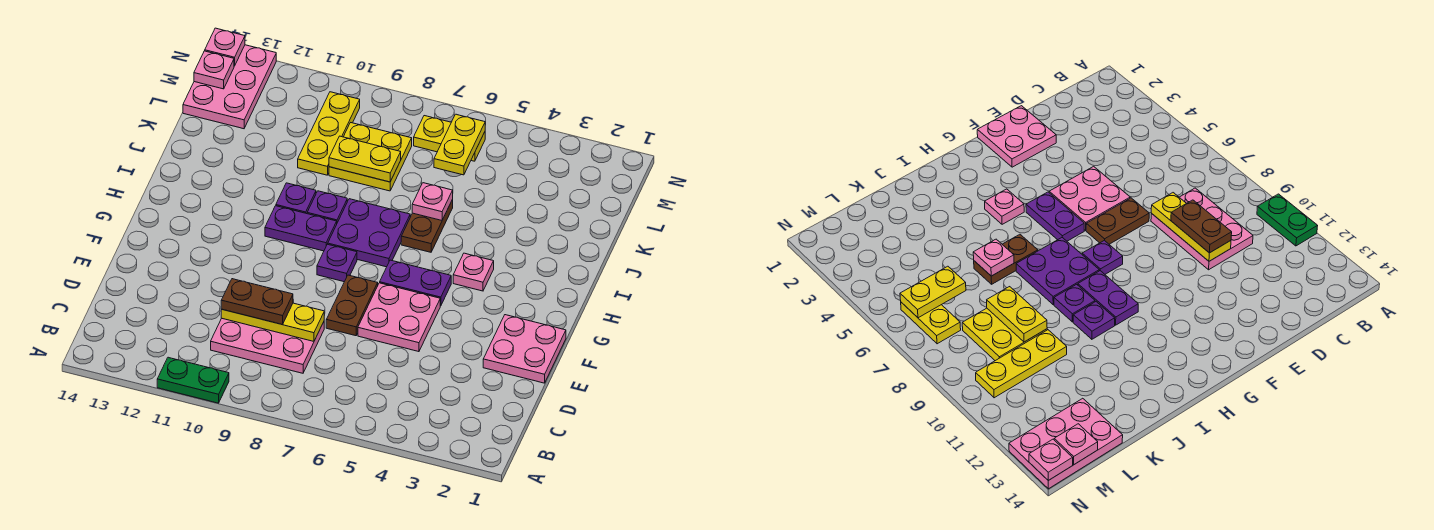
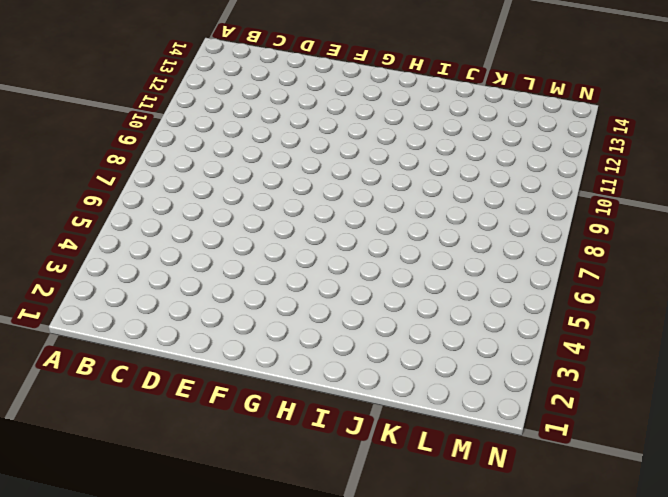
none -> green plate A10:A11 level 1
none -> pink plate C8:D10 level 1
none -> pink plate E1:F2 level 1

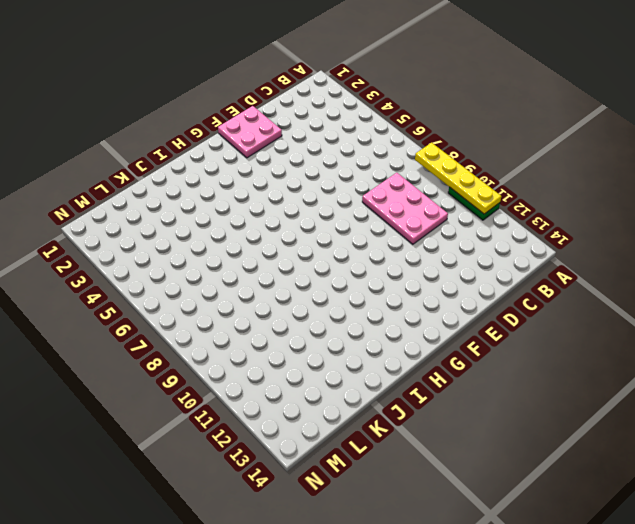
yellow plate A8:A11 level 2 -> none
none -> pink plate E5:F6 level 1
none -> brown plate E7:F7 level 1
none -> purple plate G5:G6 level 1

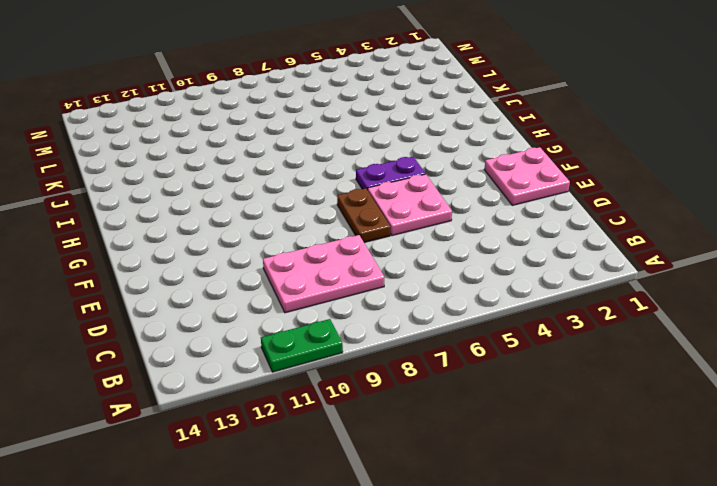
none -> purple plate G8 level 1
none -> pink plate H4 level 1
none -> purple plate H7:I8 level 1

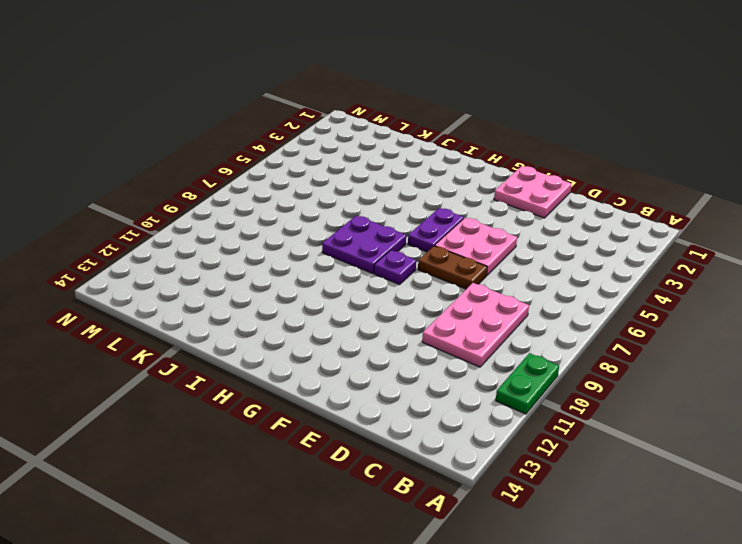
none -> pink plate H4 level 1
none -> purple plate H9:H10 level 1
none -> brown plate I6:J6 level 1

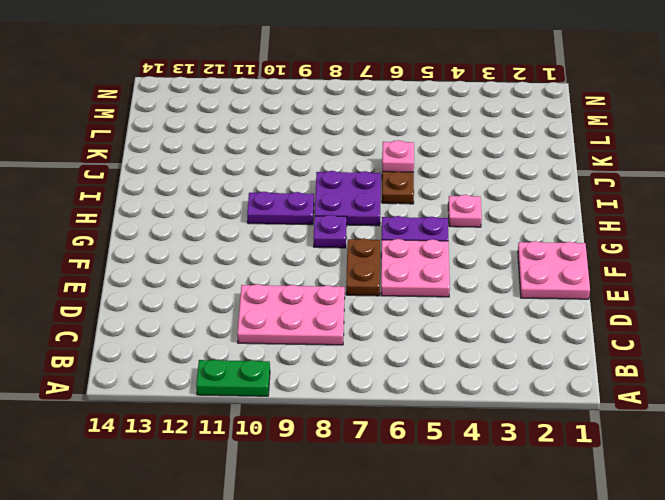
none -> purple plate I9 level 1
none -> purple plate I10 level 1
none -> yellow plate K8:L9 level 1

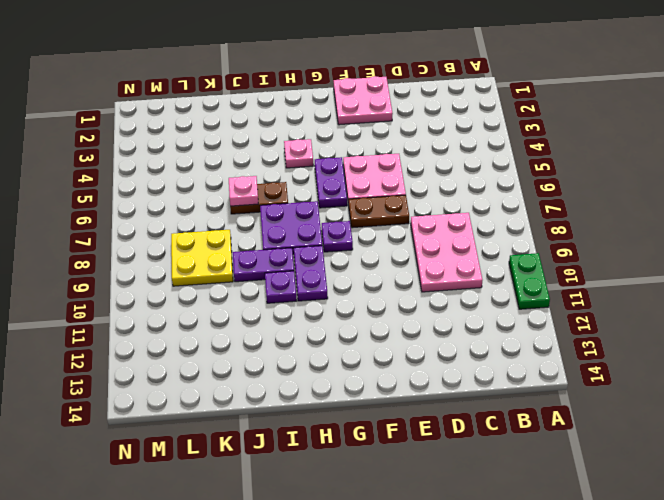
purple plate I9:J9 level 1 -> purple plate I9 level 1
none -> yellow plate K10:M10 level 1
none -> pink plate L13:N14 level 1
none -> yellow plate M6:M7 level 1

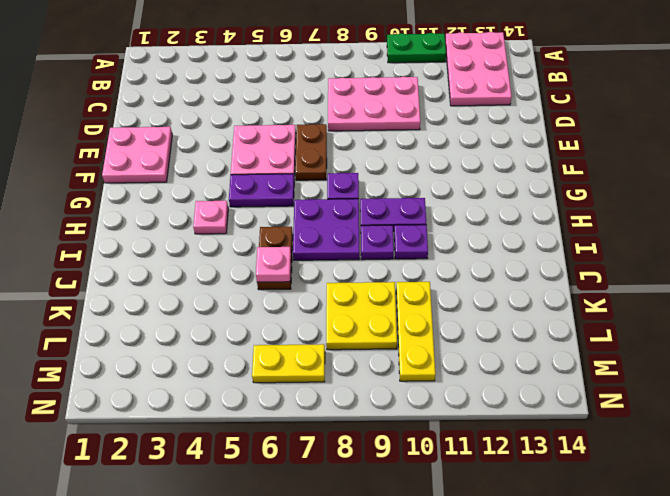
pink plate A12:C13 level 1 -> pink plate L13:N14 level 1
none -> yellow plate D8:D10 level 2
none -> yellow plate K8:K9 level 2
none -> yellow plate L6:M6 level 2

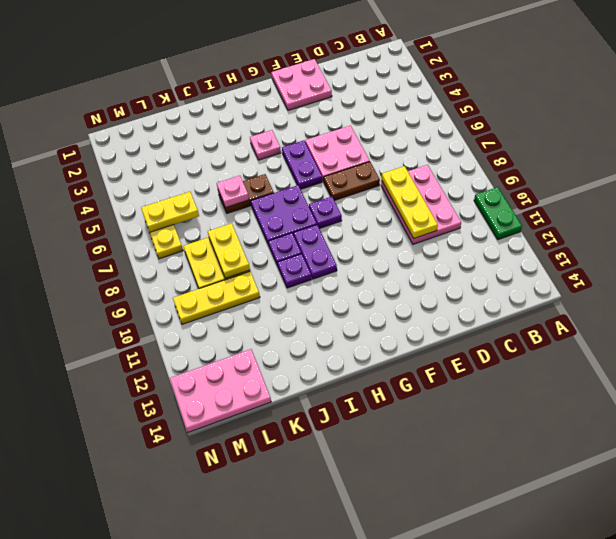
none -> pink plate M14 level 2
none -> pink plate N14 level 2
none -> brown plate D9:D10 level 3

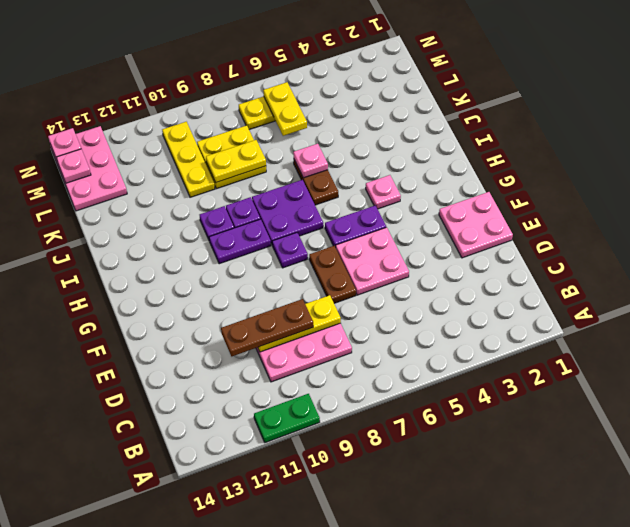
brown plate D9:D11 level 3 -> brown plate D9:D10 level 3

